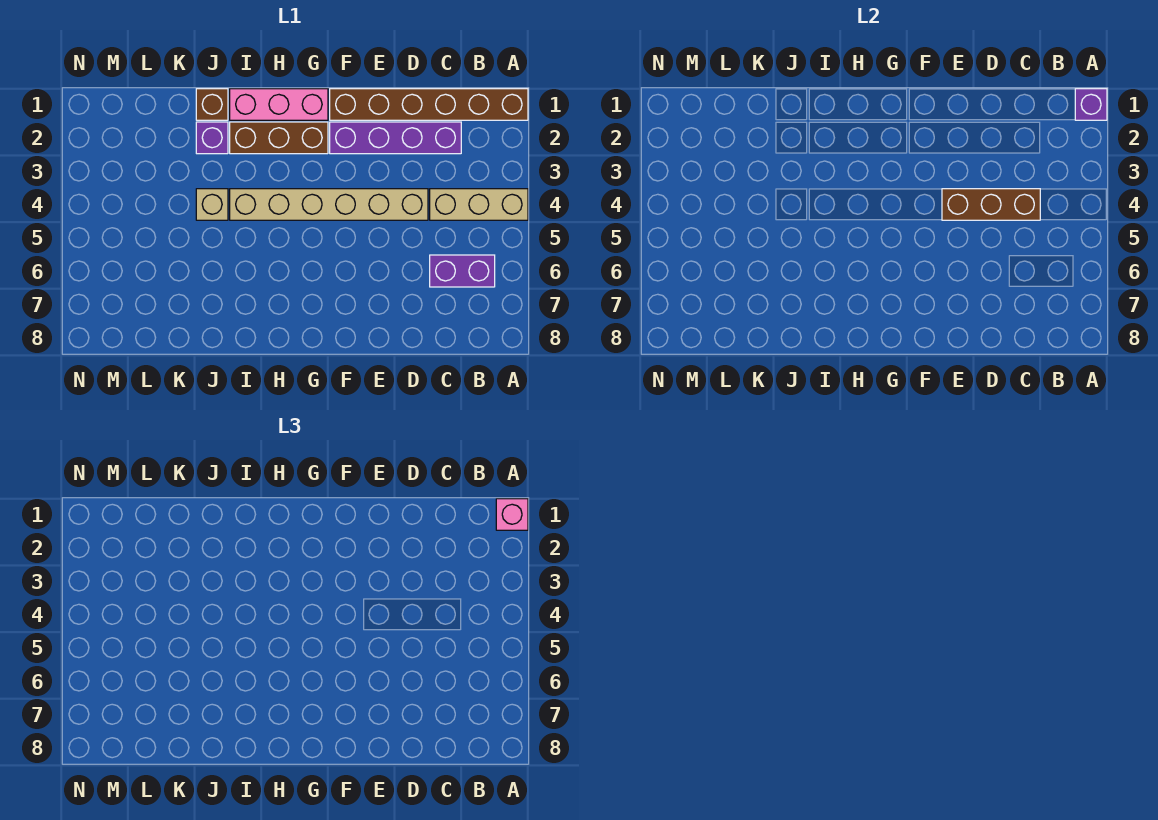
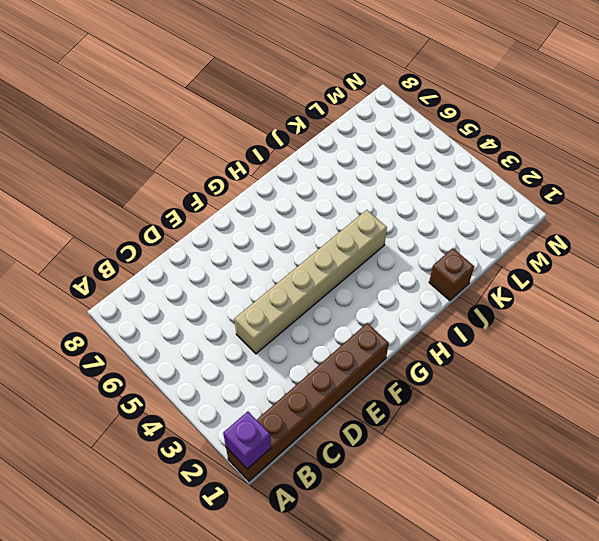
none -> tan brick A4:C4 level 1
none -> purple brick B6:C6 level 1
none -> purple brick C2:F2 level 1

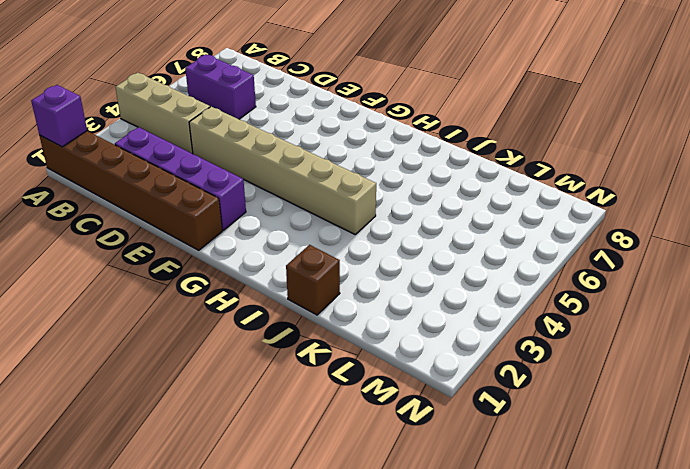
none -> pink brick G1:I1 level 1
none -> brown brick G2:I2 level 1
none -> purple brick J2 level 1

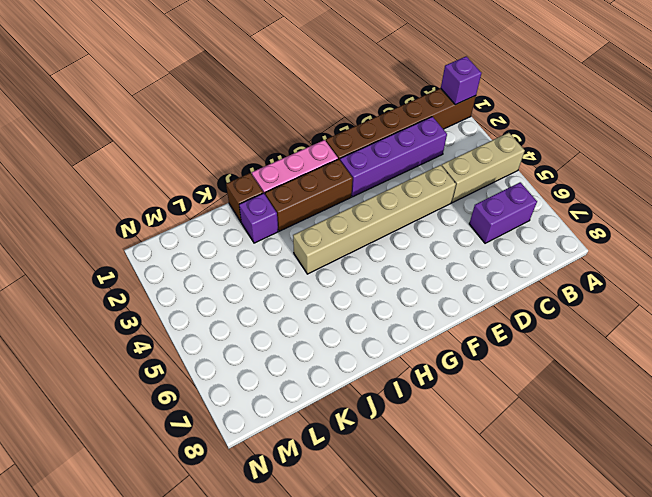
none -> tan brick J4 level 1
none -> brown brick C4:E4 level 2
none -> pink brick A1 level 3

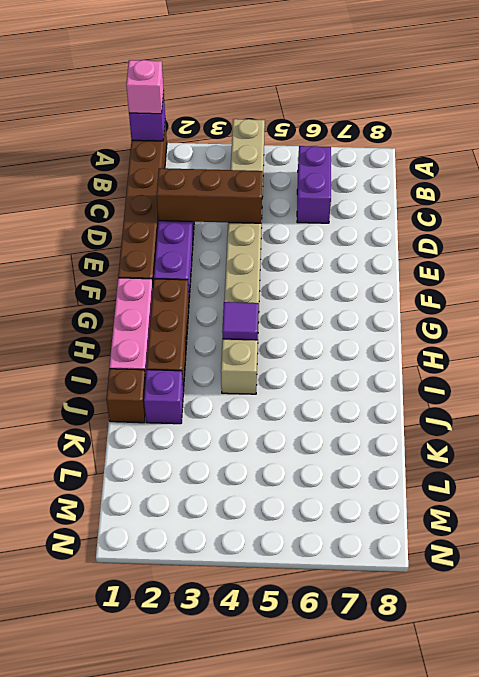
brown brick D2:D4 level 2 -> brown brick C4:E4 level 2
purple tile H4 level 2 -> none
none -> tan brick J4 level 1

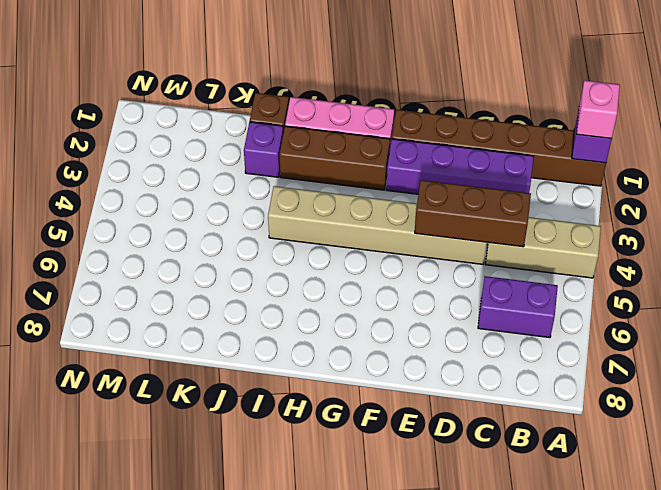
none -> tan brick J4 level 1

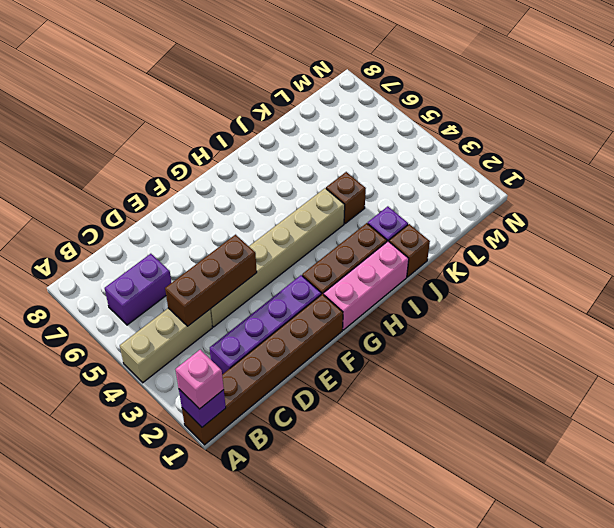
brown brick J4 level 1 -> tan brick J4 level 1

